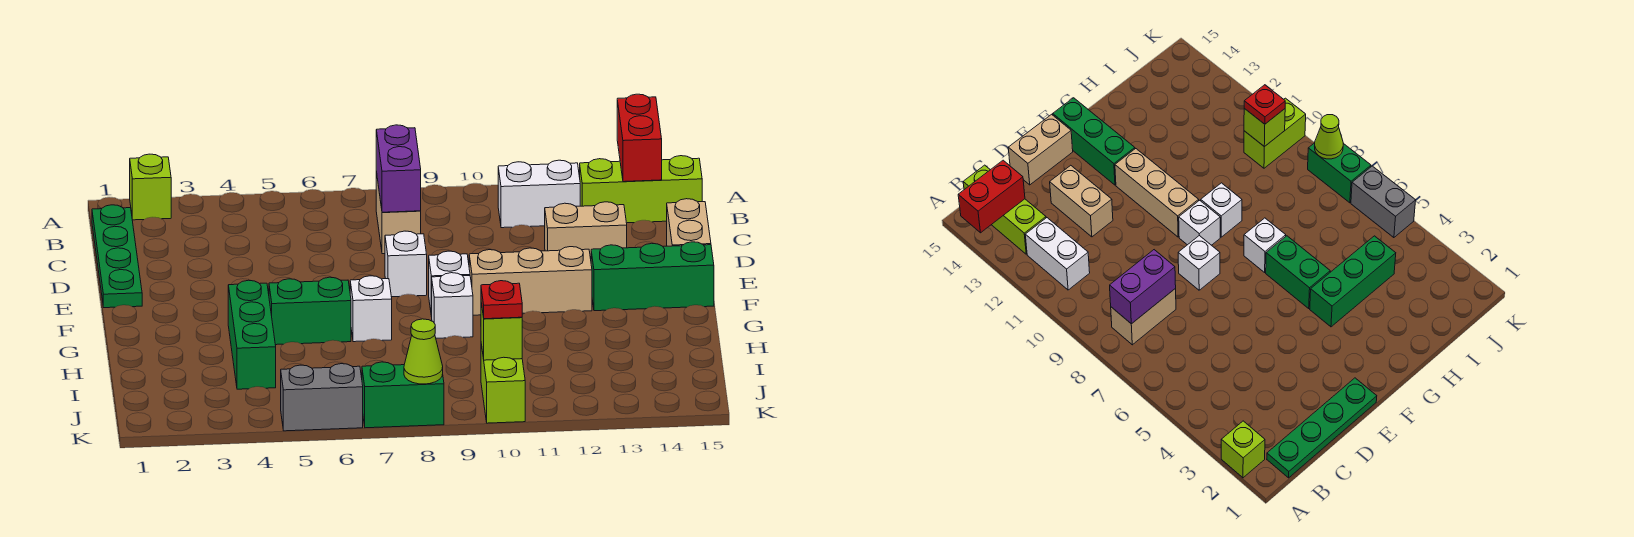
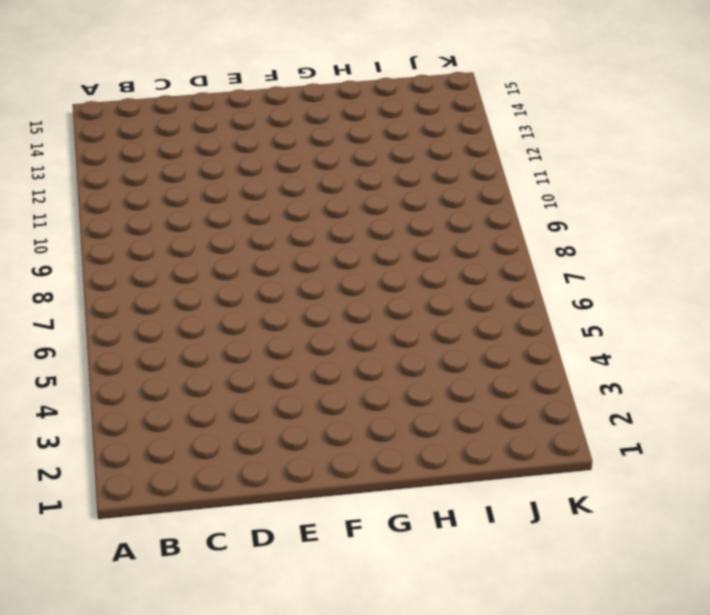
none -> lime brick A2 level 1
none -> green plate B1:E1 level 1
none -> tan brick B8:C8 level 1

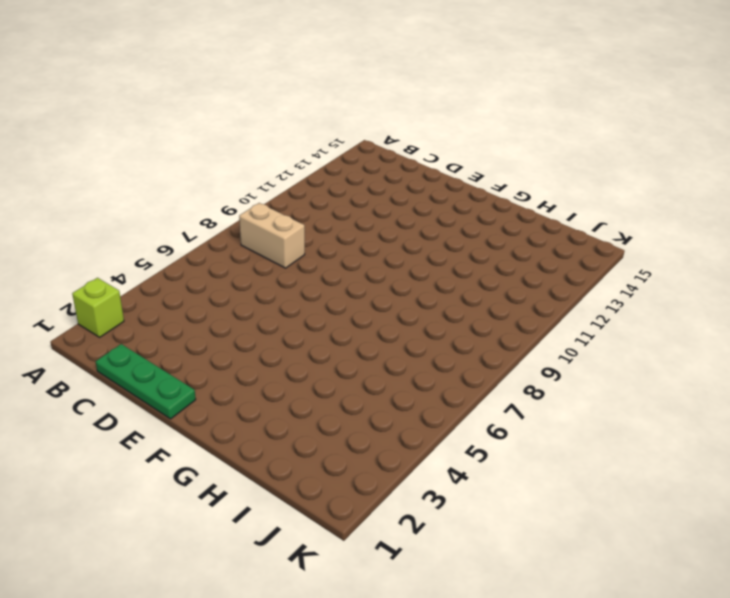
green plate C1:E1 level 1 -> green plate B1:E1 level 1
none -> white brick B11:B12 level 1
none -> lime brick B13:B15 level 1
none -> tan brick D12:D13 level 1

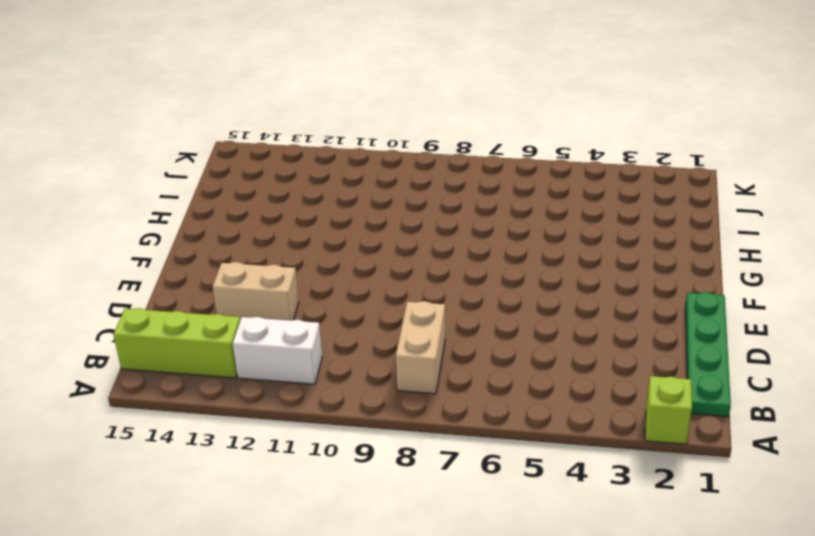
none -> tan brick D15:E15 level 1
none -> white brick E8 level 1
none -> white brick F9 level 1

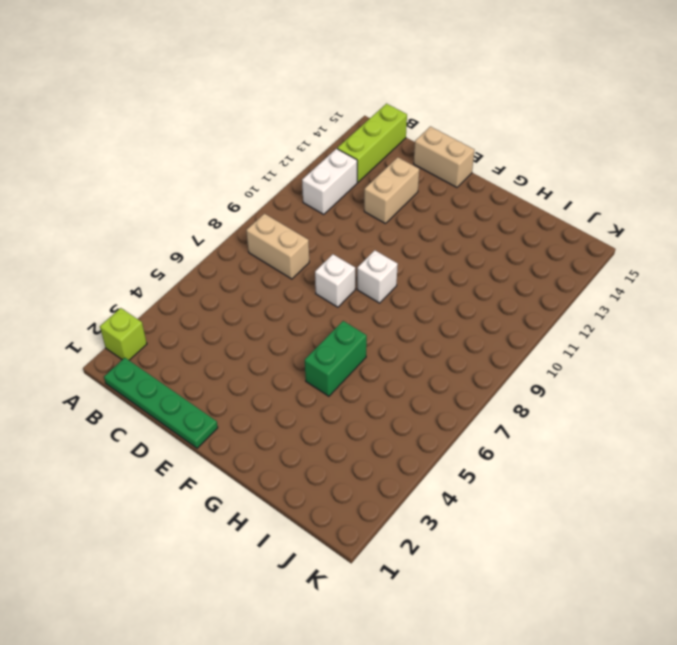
none -> tan brick F10:F12 level 1
none -> green brick F13:F15 level 1
none -> green brick G4:I4 level 1

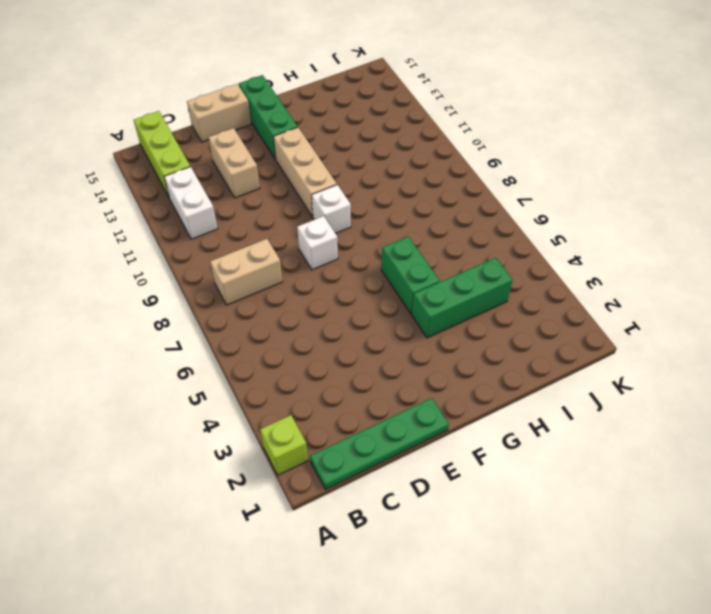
none -> white brick G7 level 1
none -> white brick G9 level 1
none -> lime brick J10:K10 level 1

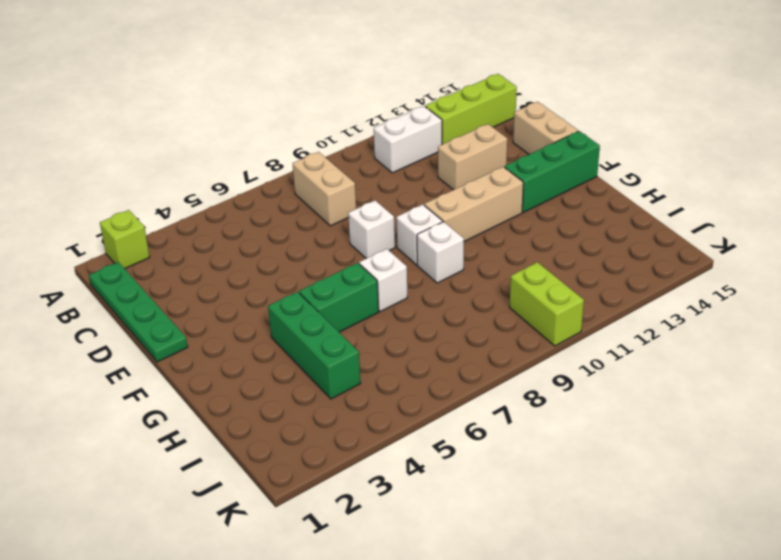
none -> grey brick K5:K6 level 1
none -> green brick K7:K8 level 1
none -> red brick A14:B14 level 2

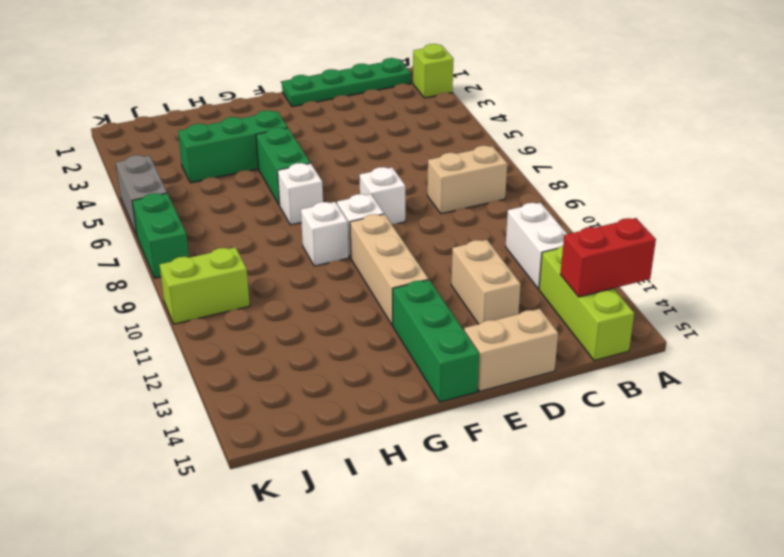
none -> purple brick B8:C8 level 2
none -> lime brick J10 level 2
none -> lime cone K8 level 2

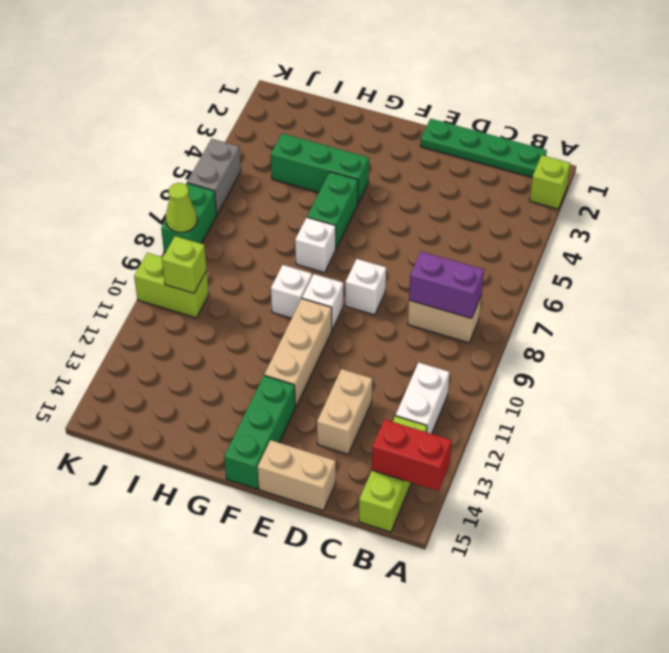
none -> red plate J10 level 3

